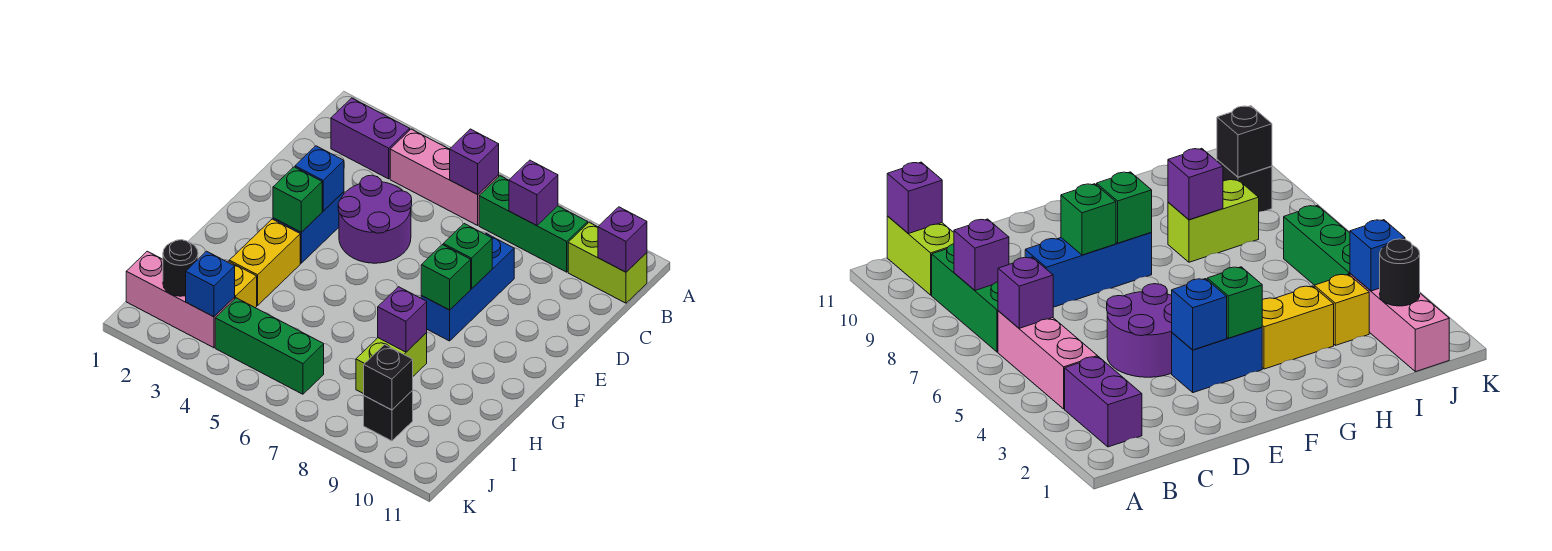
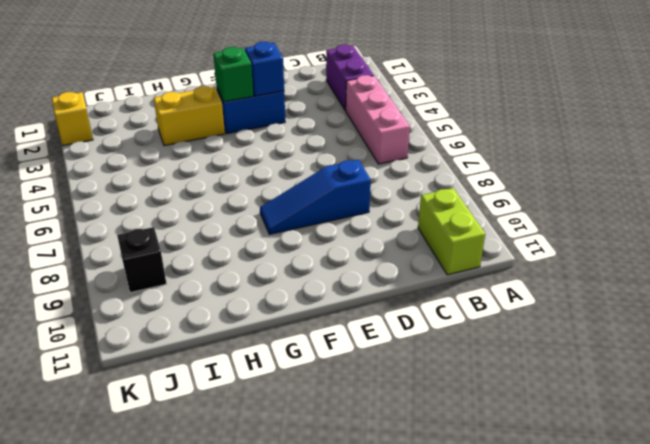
blue slope D8:F8 level 1 top D -> blue brick D8:F8 level 1
yellow brick K2 level 1 -> yellow brick I3 level 1
none -> green brick B7:B9 level 1
none -> purple round brick D4:E5 level 1
none -> lime brick H8:I8 level 1

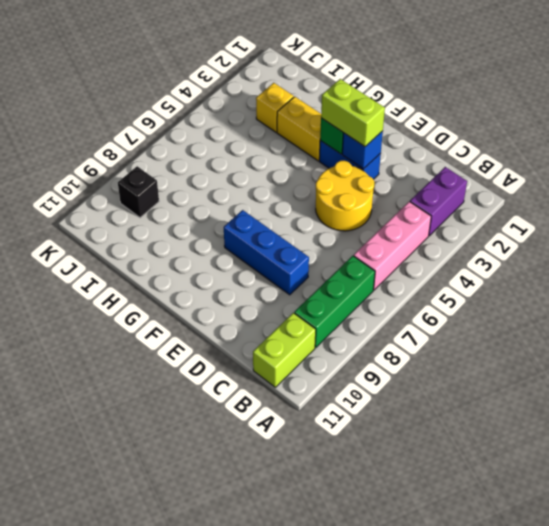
yellow round brick D4:E5 level 1 -> purple round brick D4:E5 level 1
lime brick E3:F3 level 3 -> lime brick H8:I8 level 1
none -> pink brick J1:J3 level 1
none -> green brick J4:J6 level 1
none -> purple brick B6 level 2

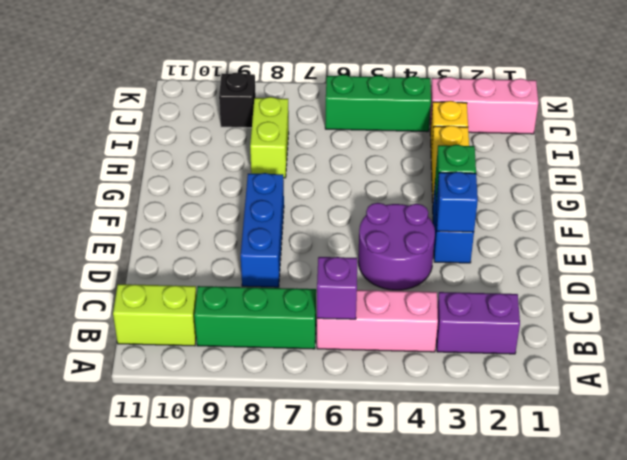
none -> purple brick B8 level 2
none -> purple brick B11 level 2
none -> green brick E8 level 2

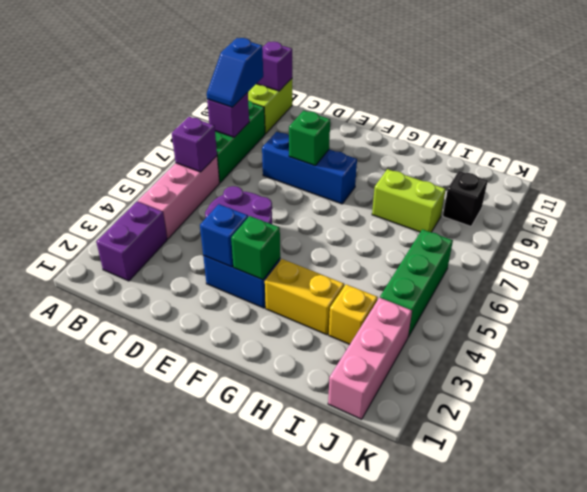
blue slope B8:B9 level 3 top 9 -> none
none -> green brick F8 level 2
none -> purple brick H8 level 2
none -> black round brick J2 level 2

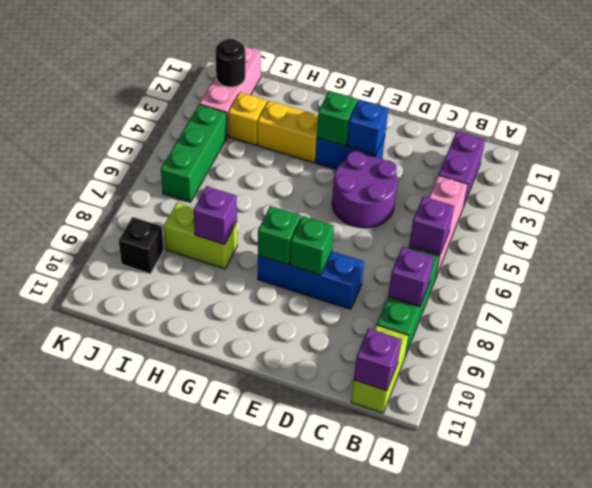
none -> blue brick J3 level 2
none -> black brick J9 level 2

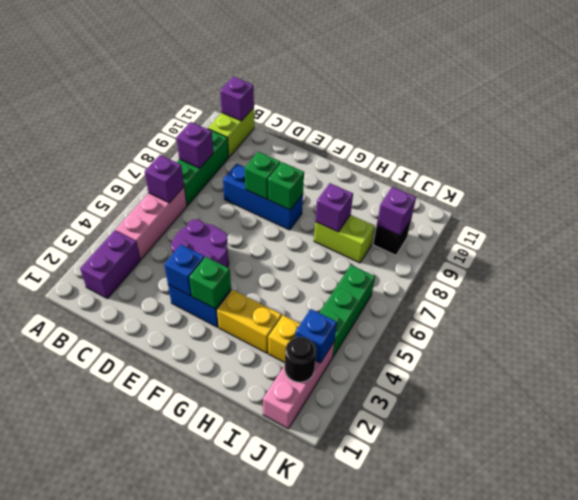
purple brick J9 level 2 -> black brick J9 level 2

